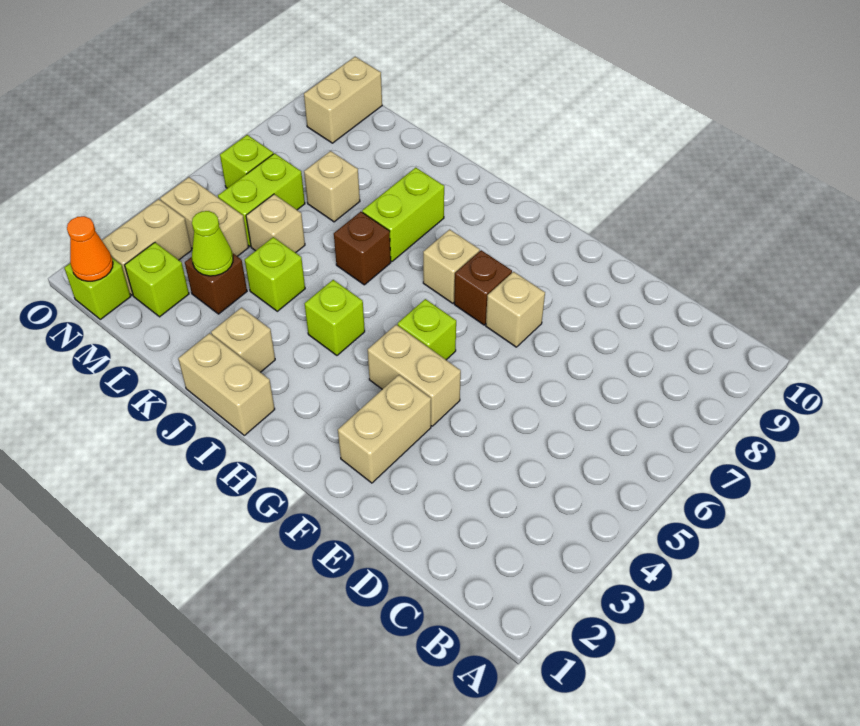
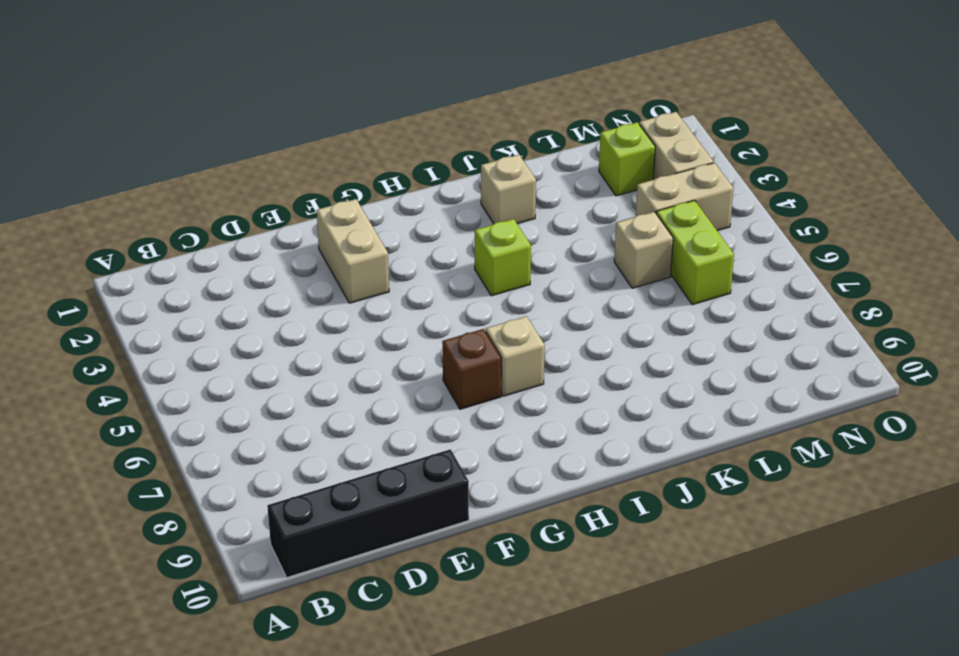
black brick B10:E10 level 1 -> none
none -> tan brick F4:G4 level 1
none -> tan brick F7 level 1
none -> lime brick G5 level 1

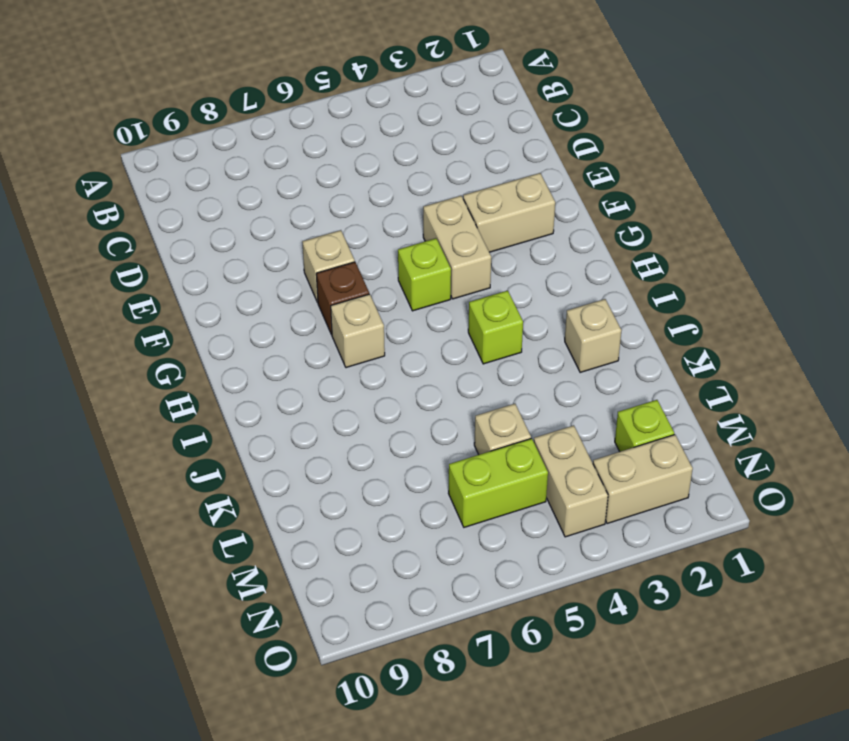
none -> tan brick I1:J1 level 1
none -> brown brick J6 level 1
none -> lime brick J7:J8 level 1

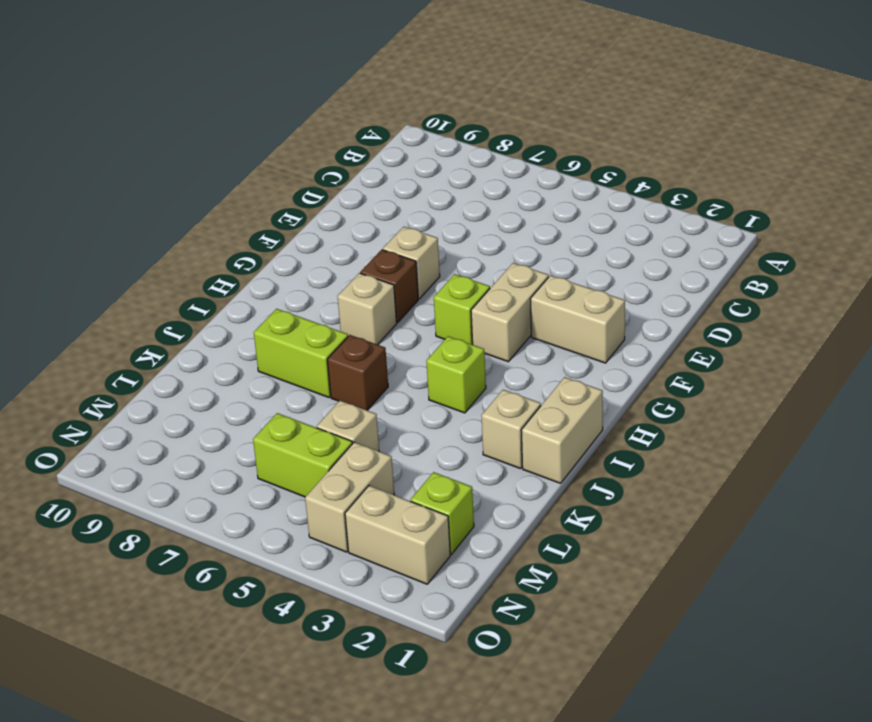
none -> lime brick K4 level 1
none -> brown brick L3 level 1
none -> tan brick L7 level 1

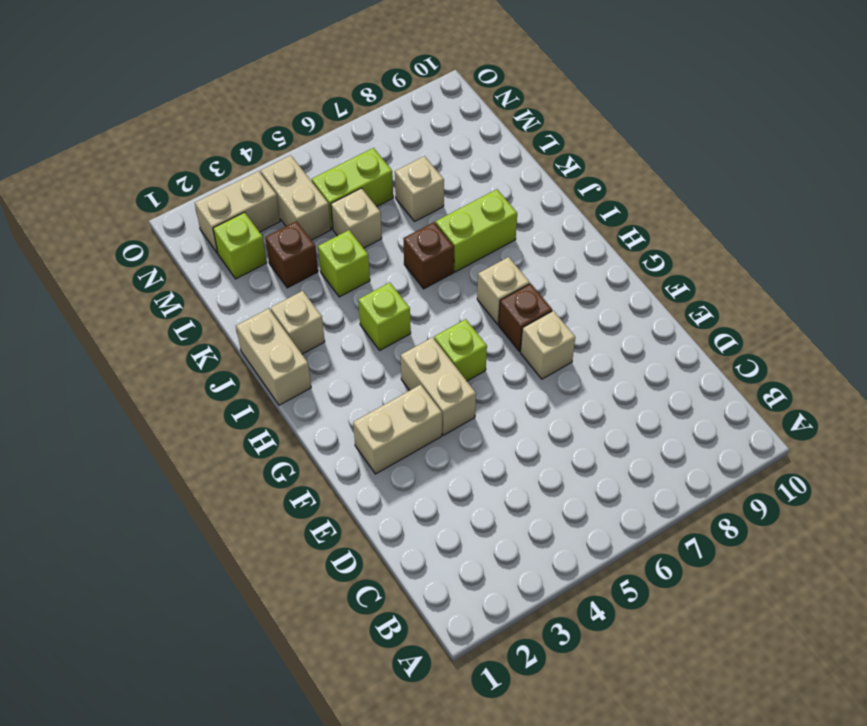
none -> lime brick N1 level 1
none -> lime brick N6 level 1
none -> tan brick N9:N10 level 1

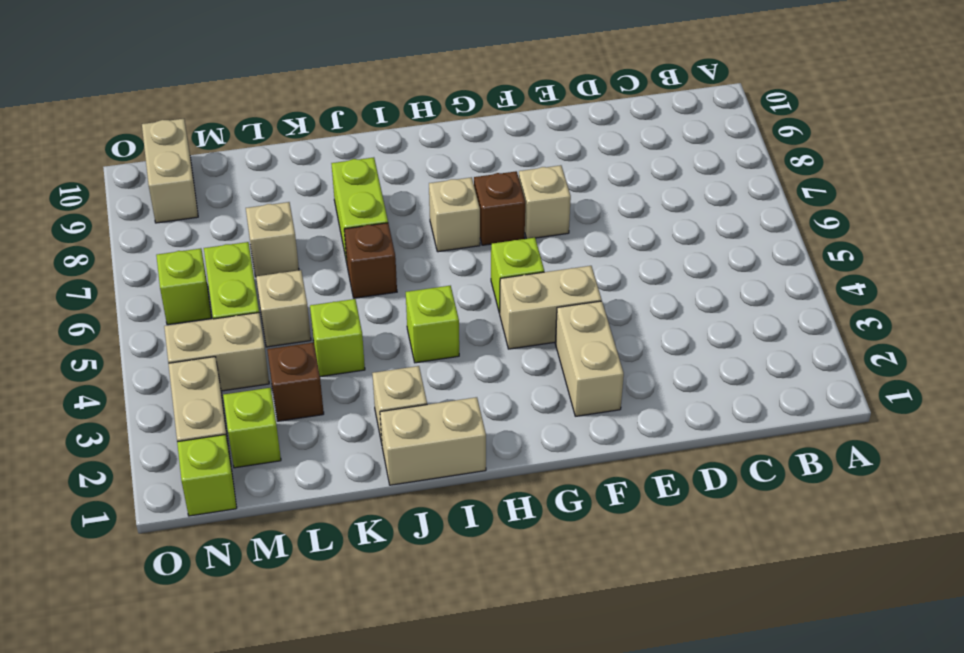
none -> lime cone L3 level 2
none -> orange cone N1 level 2

